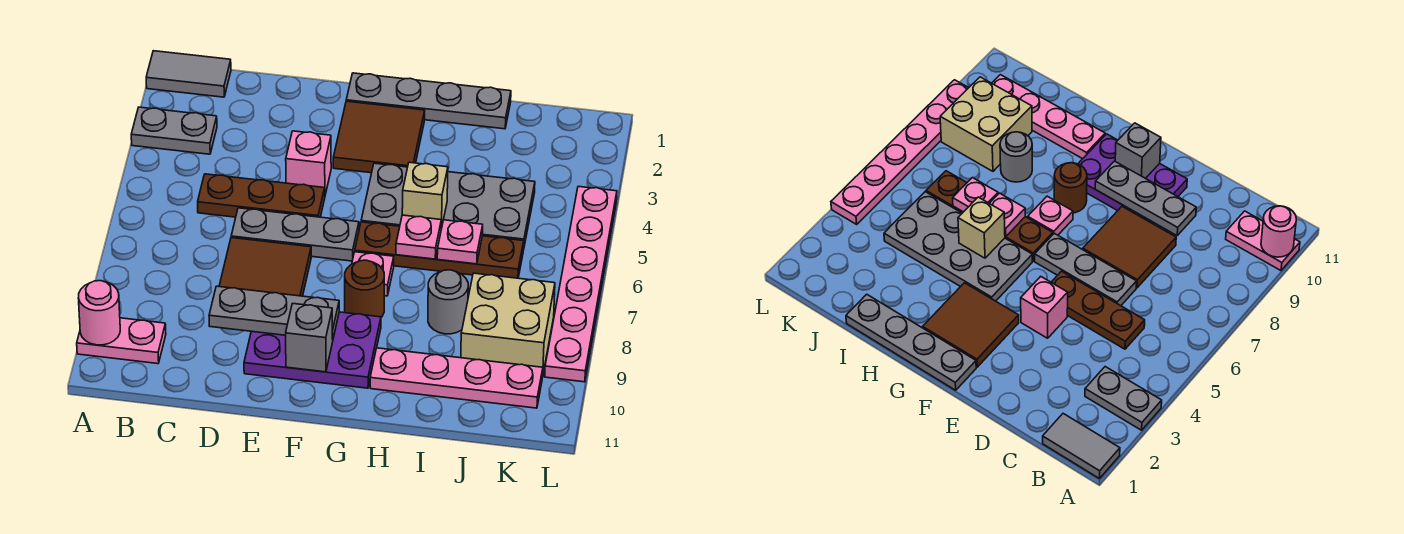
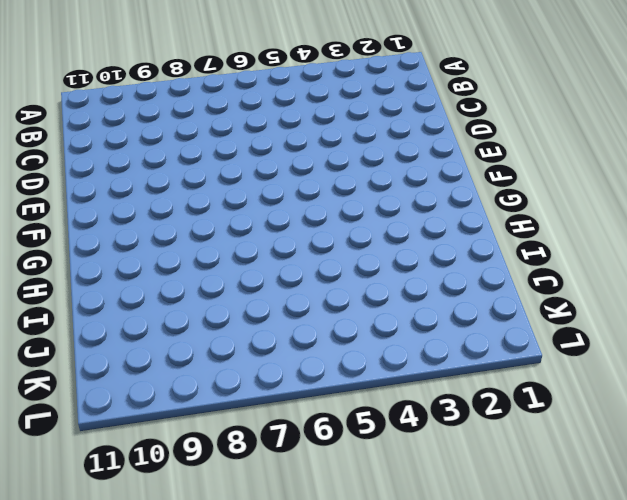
none -> grey tile A1:B1 level 1
none -> grey plate A3:B3 level 1
none -> pink plate A10:B10 level 1

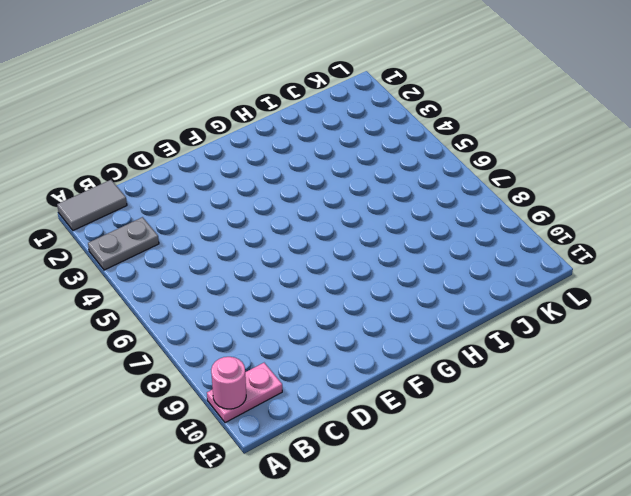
none -> brown plate C5:E5 level 1
none -> grey plate D6:F6 level 1
none -> brown tile D7:E8 level 1

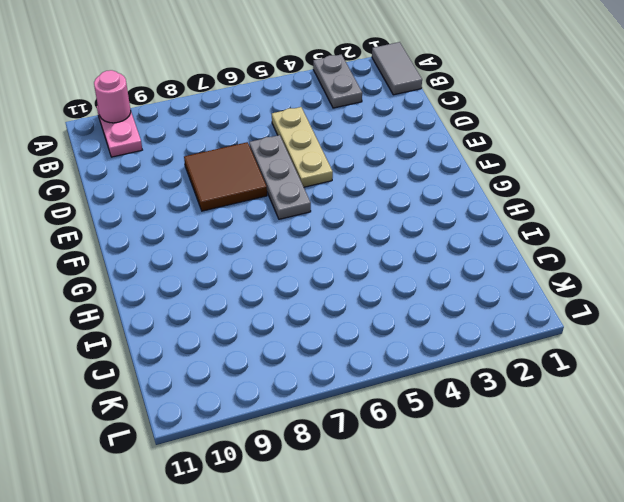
tan plate C5:E5 level 1 -> brown plate C5:E5 level 1
none -> pink brick E4 level 1
none -> purple plate E9:G10 level 1
none -> grey plate F1:I1 level 1

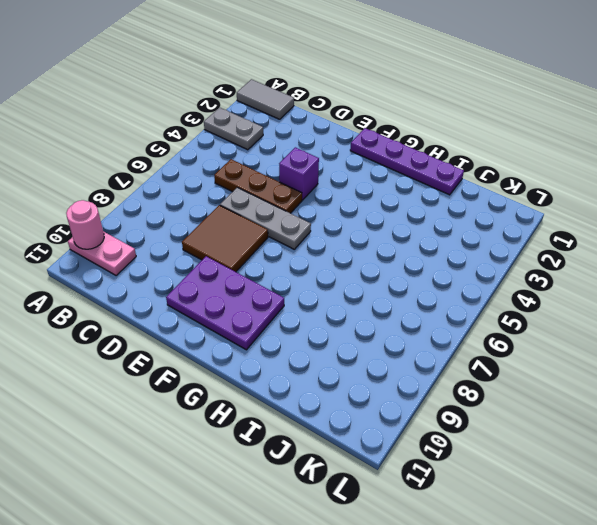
purple brick E4 level 1 -> pink brick E4 level 1
purple plate F1:I1 level 1 -> grey plate F1:I1 level 1
none -> brown tile F2:G3 level 1
none -> grey plate G4:J5 level 1
none -> brown plate G6:J6 level 1

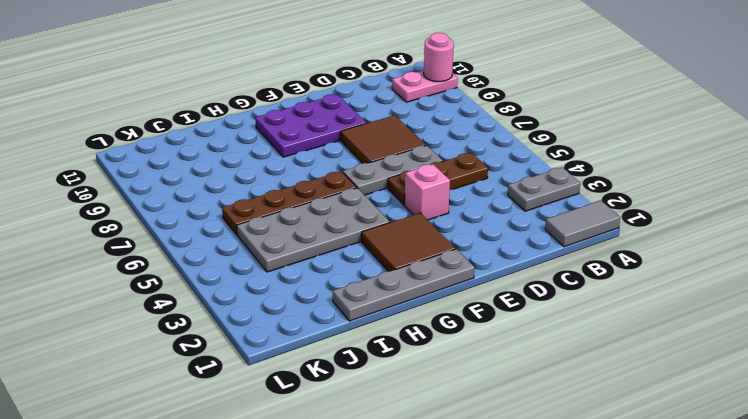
none -> pink plate G7 level 1
none -> brown round brick G8 level 1
none -> pink plate H10:K10 level 1

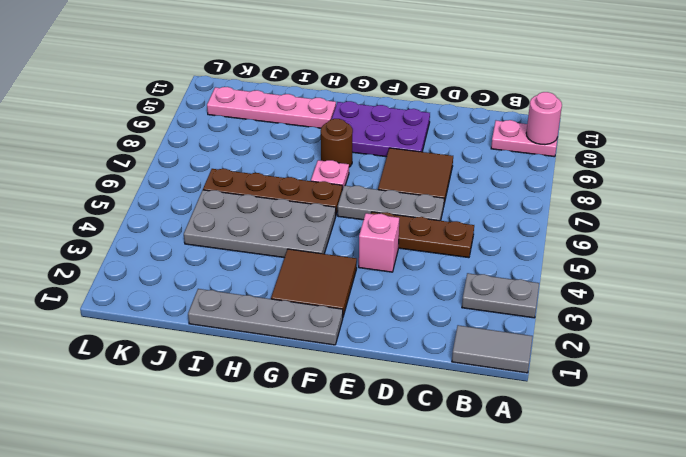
none -> grey round brick I8 level 1
none -> tan brick J8:K9 level 1
none -> pink plate L4:L9 level 1

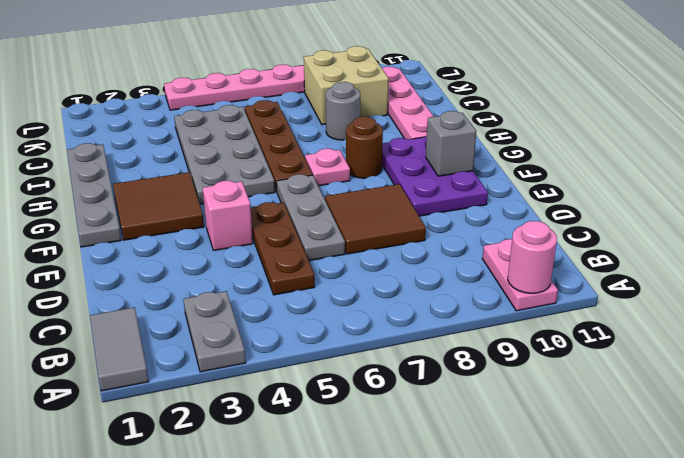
none -> grey plate D9:F9 level 2
none -> tan brick H5 level 2
none -> pink plate H6 level 2

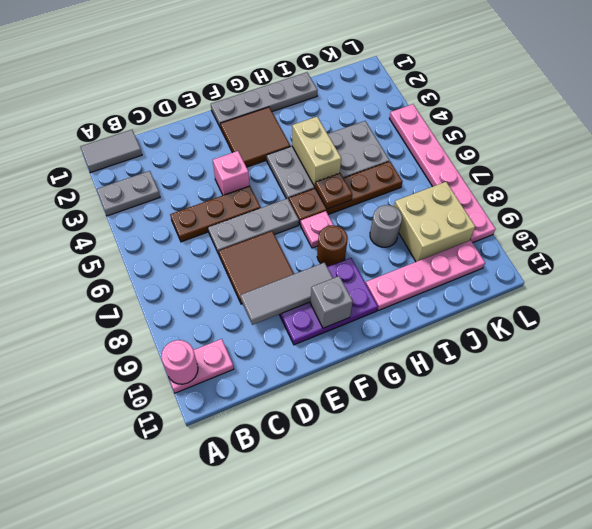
grey tile D9:F9 level 2 -> grey plate D9:F9 level 2
tan brick H4:H5 level 2 -> tan brick H5 level 2
brown plate H6 level 2 -> pink plate H6 level 2
none -> pink plate I6 level 2

